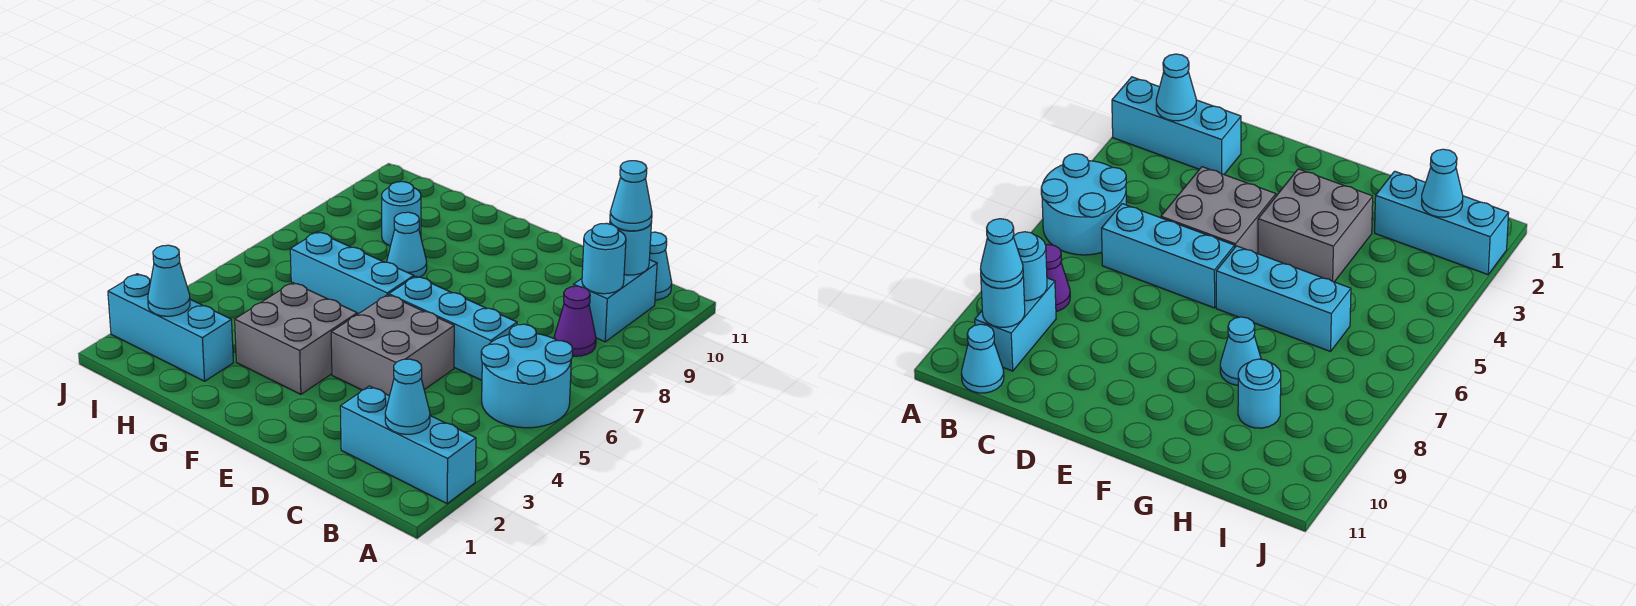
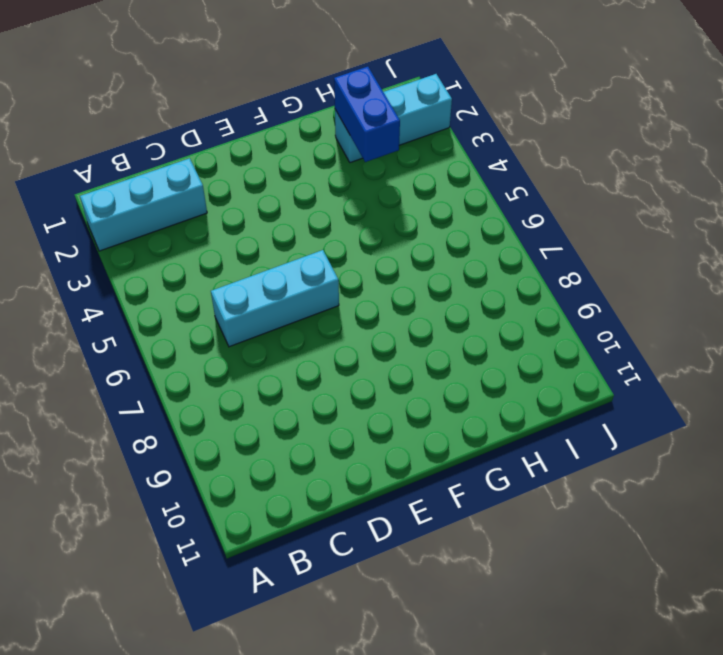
blue brick H2:H3 level 2 -> none
none -> cyan round brick A5:B6 level 1
none -> purple cone B8 level 1
none -> cyan brick B9:B10 level 1

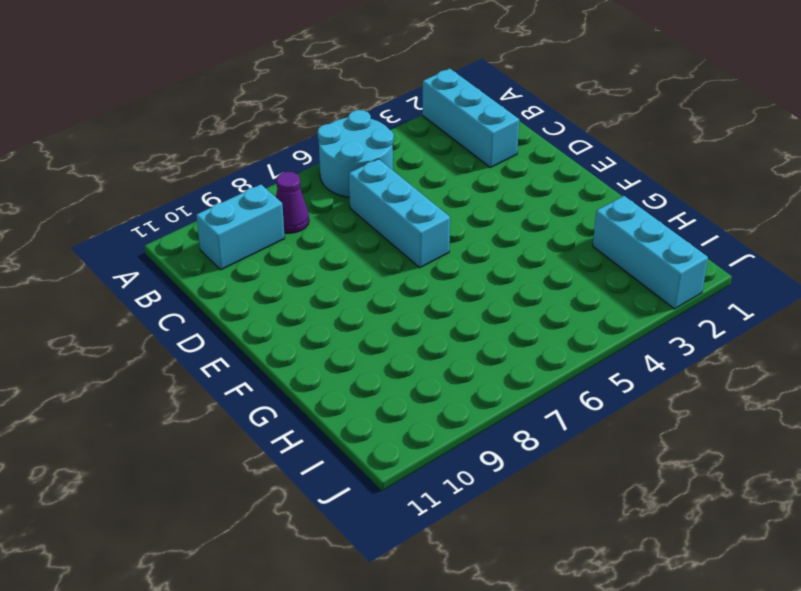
none -> cyan cone B11 level 1
none -> grey brick D4:E5 level 1
none -> grey brick F3:G4 level 1

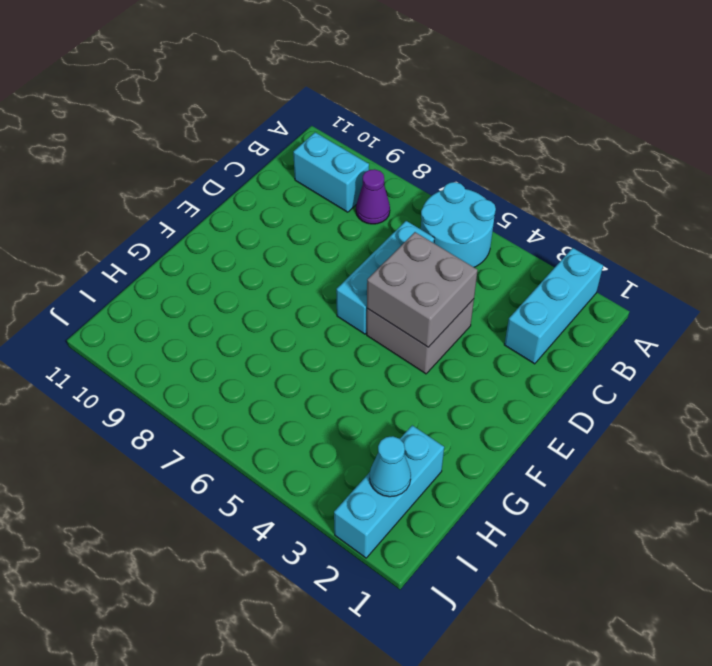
grey brick D4:E5 level 2 -> grey brick F3:G4 level 1
none -> cyan cone B11 level 1
none -> cyan brick F6:H6 level 1
none -> cyan cone G8 level 1

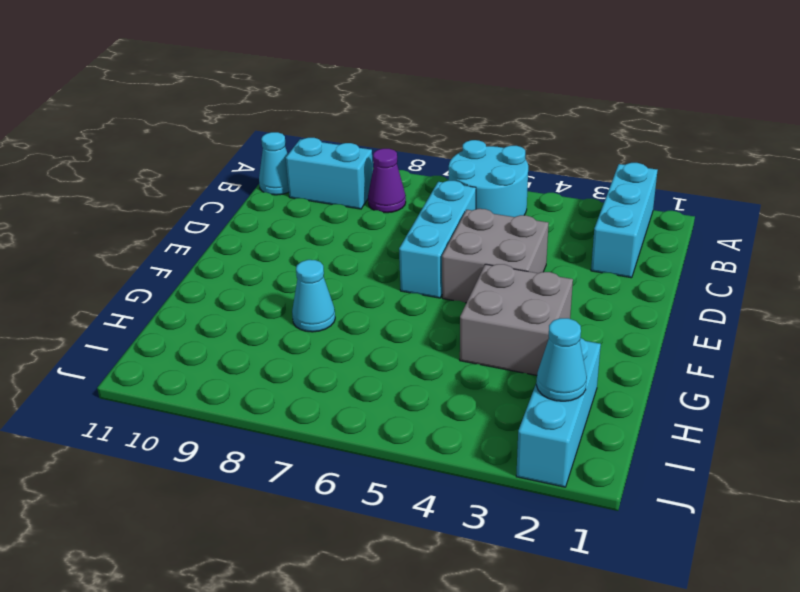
none -> cyan brick F6:H6 level 1
none -> cyan round brick H9 level 1
none -> cyan cone B2 level 2

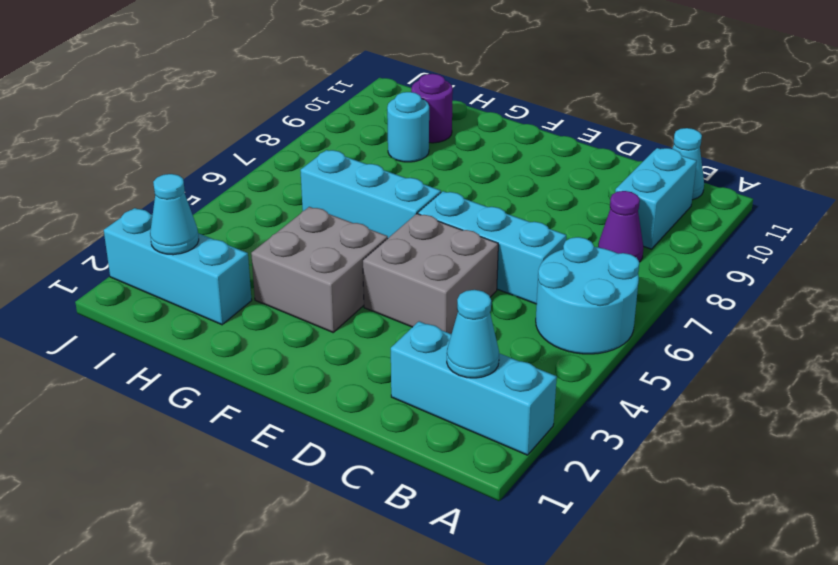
purple round brick H10 level 1 -> none
none -> cyan cone G8 level 1
none -> cyan round brick B9 level 2
none -> cyan round brick B10 level 2

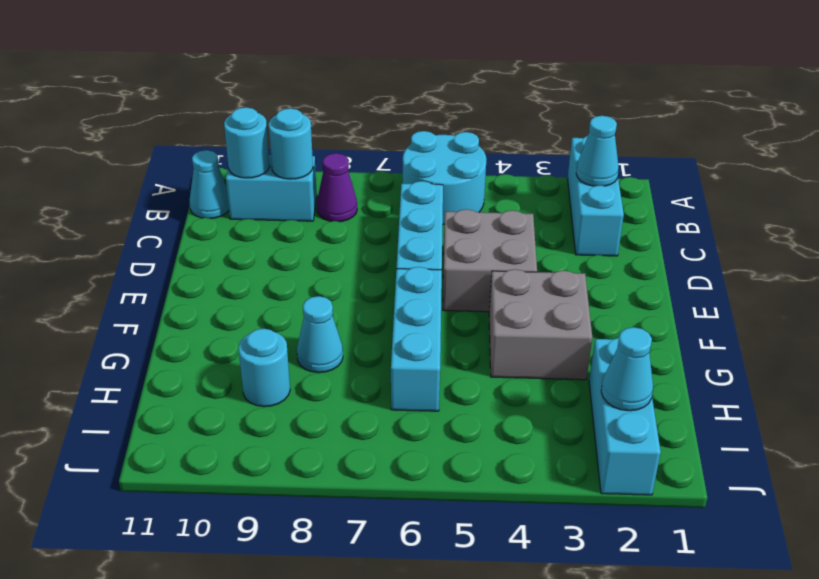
none -> cyan cone B10 level 3

